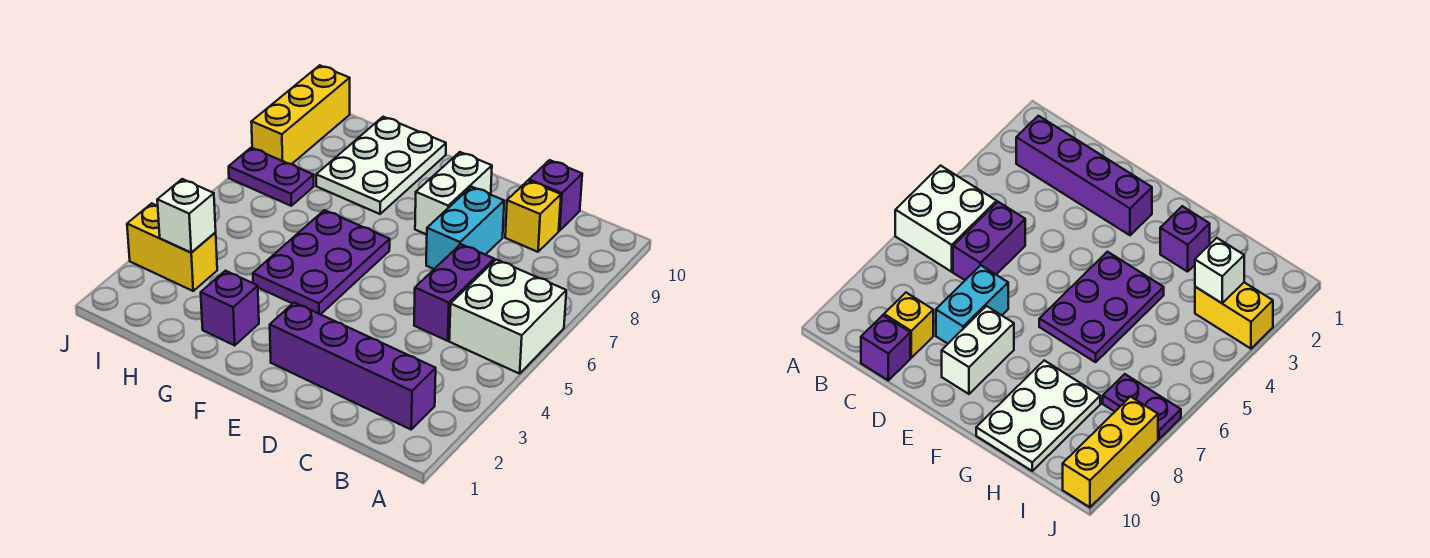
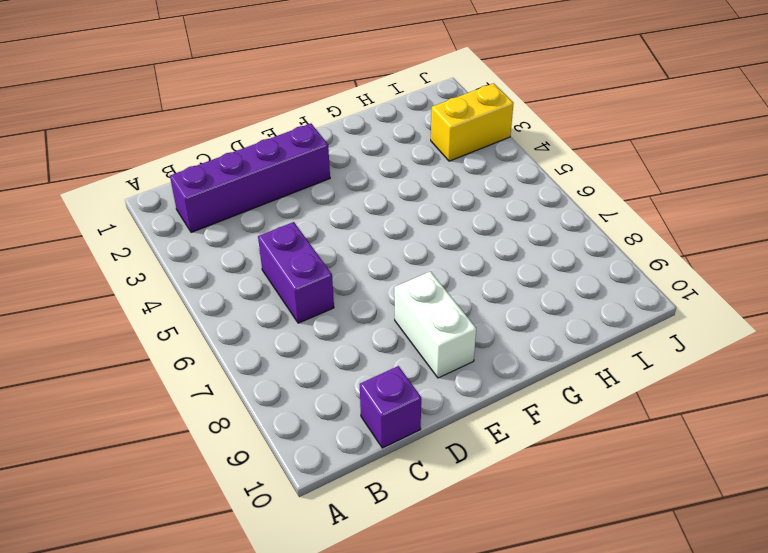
none -> white brick A5:B6 level 1
none -> yellow brick C9 level 1
none -> cyan brick D7:D8 level 1

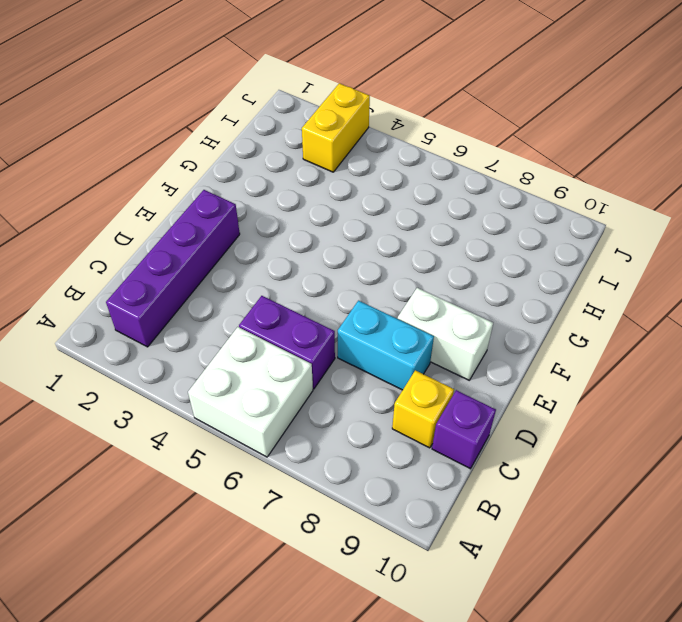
none -> purple plate F4:G6 level 1
none -> purple brick G2 level 1
none -> white plate G8:H10 level 1

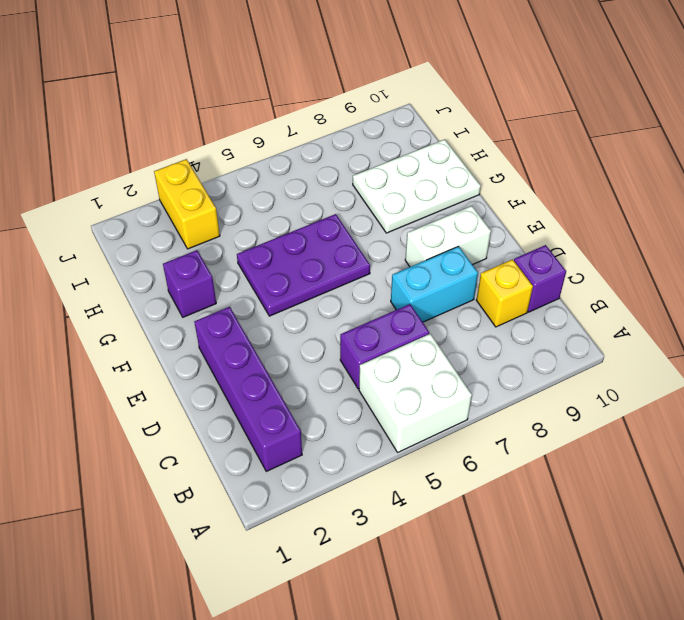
none -> purple plate I7:J7 level 1
none -> yellow brick J8:J10 level 1
none -> white brick I3 level 2

